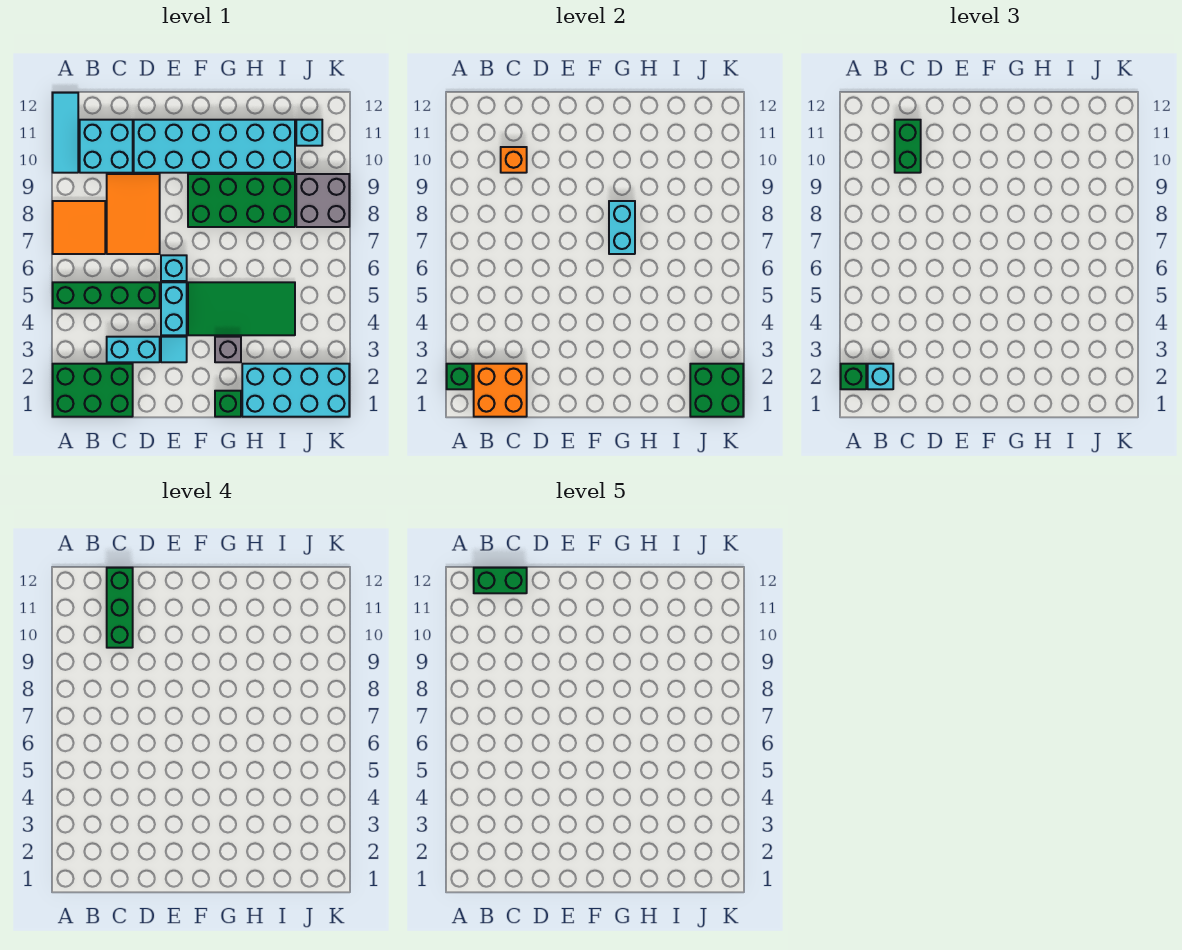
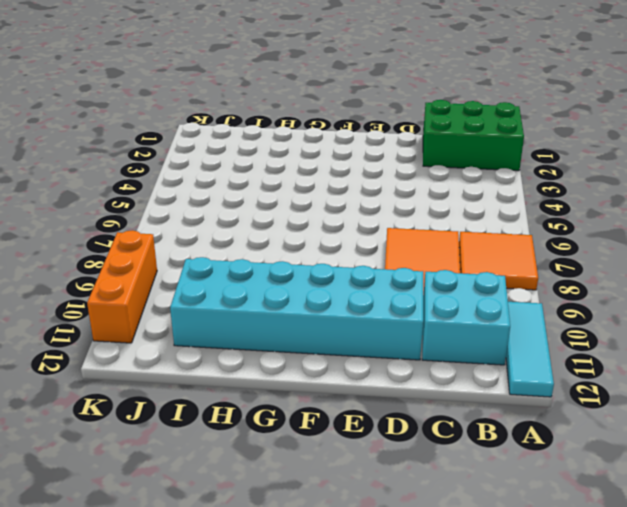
orange brick K9:K11 level 1 -> grey brick J8:K9 level 1
none -> green brick A5:D5 level 1
none -> cyan brick C3:D3 level 1
none -> cyan tile E3 level 1

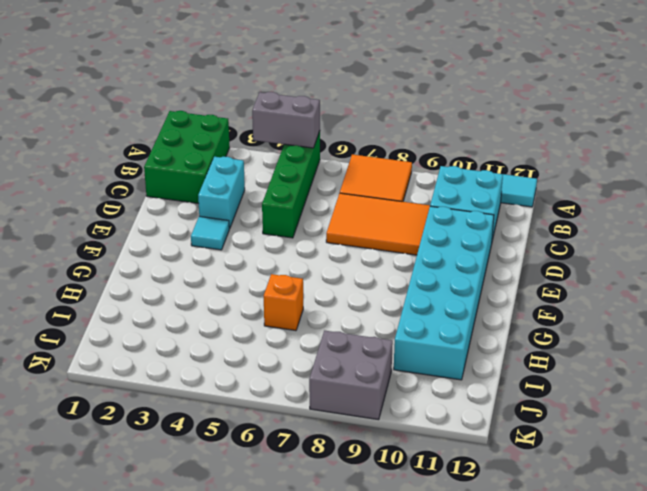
grey brick A4:A5 level 2 -> none
orange brick H6 level 1 -> orange brick C10 level 2
none -> cyan brick E4:E5 level 1
none -> cyan brick E6 level 1
none -> green tile F4:I5 level 1

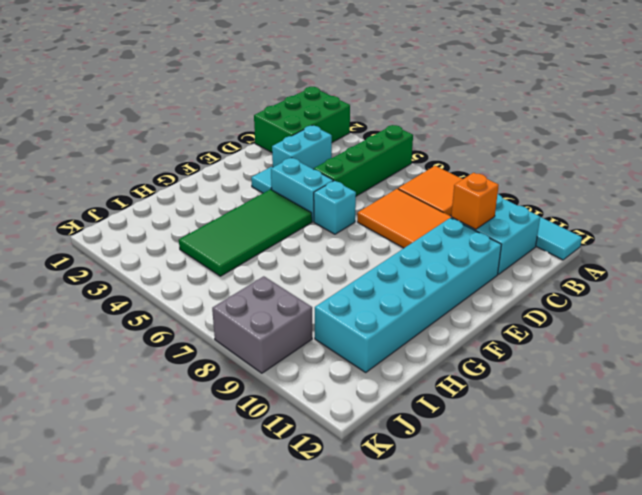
none -> green brick F8:I9 level 1
none -> green brick G1 level 1
none -> grey brick G3 level 1

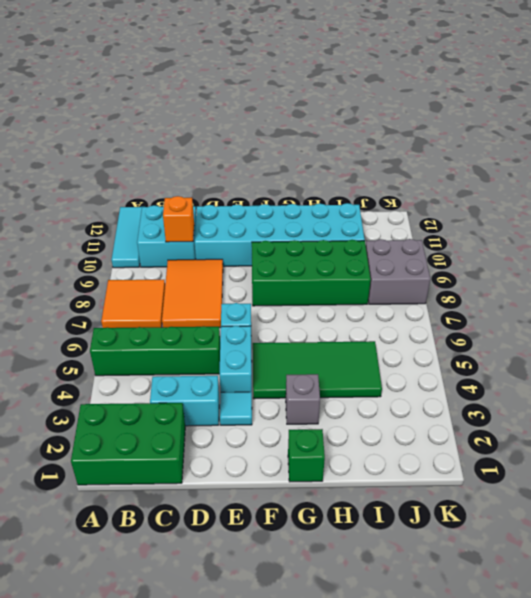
none -> cyan brick H1:K2 level 1
none -> cyan brick J11 level 1
none -> green brick A2 level 2

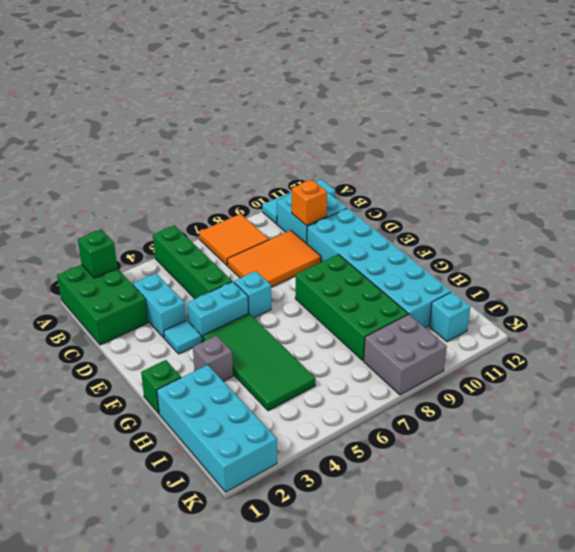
none -> orange brick B1:C2 level 2
none -> cyan brick G7:G8 level 2
none -> green brick J1:K2 level 2

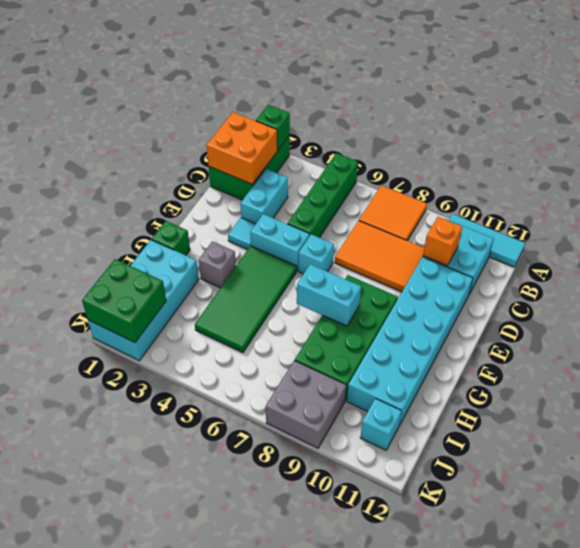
none -> green brick A2 level 3
none -> cyan brick B2 level 3
none -> green brick C10:C11 level 3

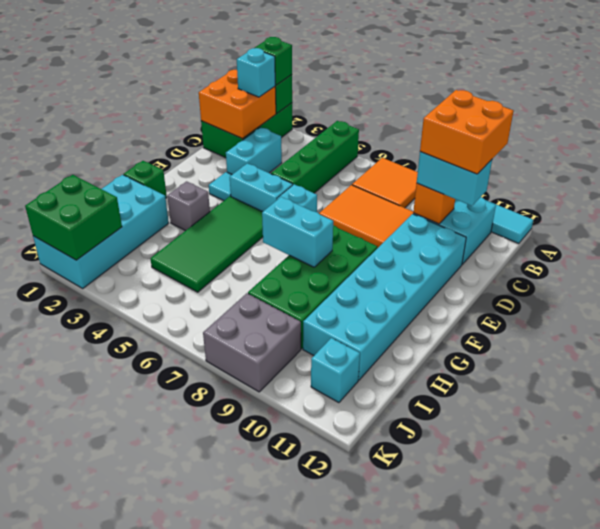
orange brick B10:C11 level 4 -> green brick C10:C12 level 4
cyan brick C10:C11 level 3 -> green brick C10:C11 level 3
none -> green brick B12:C12 level 5

